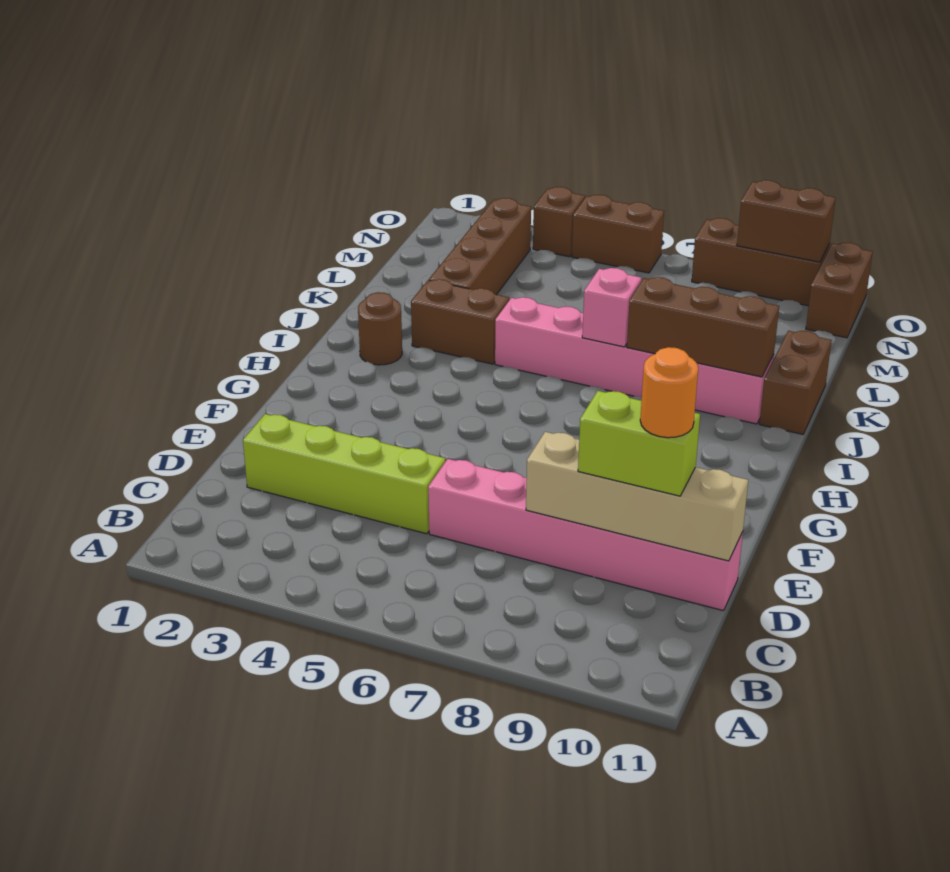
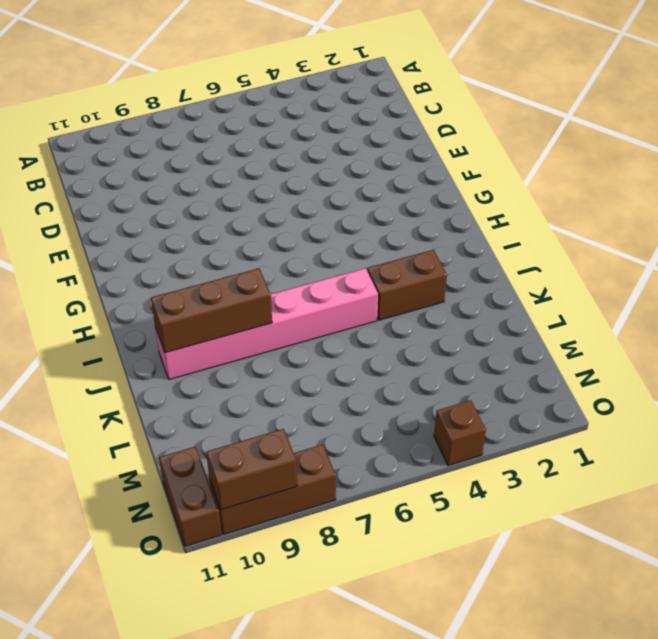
none -> lime brick D2:D5 level 1
none -> pink brick D6:D11 level 1
none -> brown round brick I2 level 1

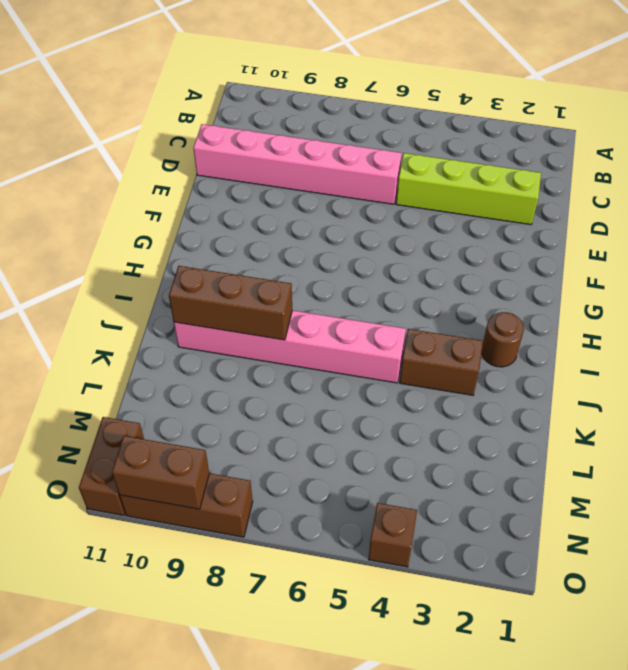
none -> brown brick J11:K11 level 1
none -> brown brick K3:N3 level 1
none -> brown brick O5:O6 level 1

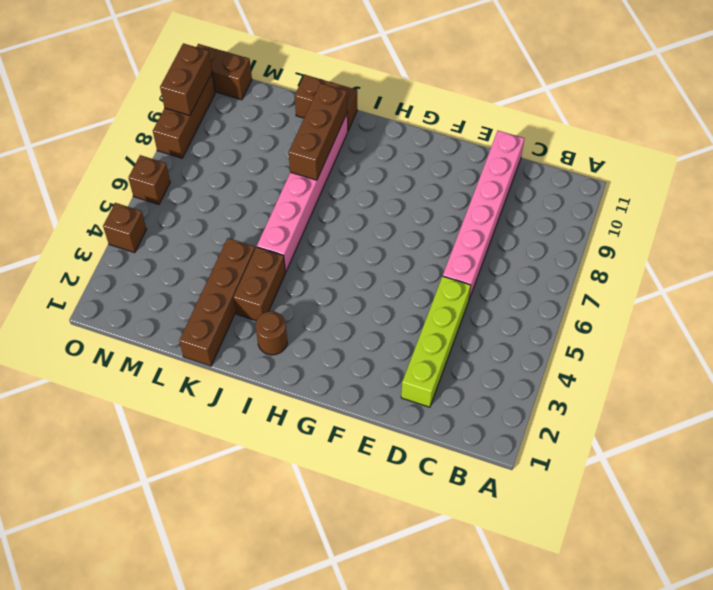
brown brick K1:K4 level 1 -> brown brick K3:N3 level 1
brown brick O6 level 1 -> brown brick O5:O6 level 1
none -> tan brick D8:D11 level 2
none -> pink brick J7 level 2
none -> lime brick D9:D10 level 3

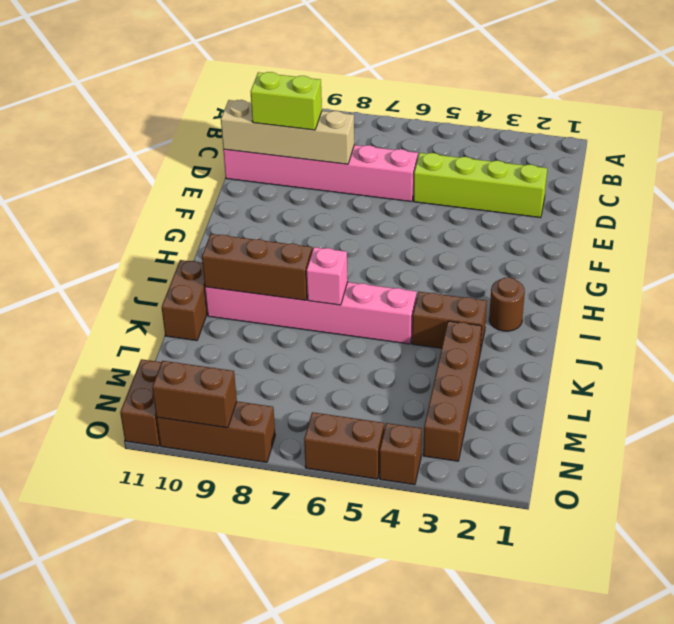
none -> orange round brick D10 level 4

